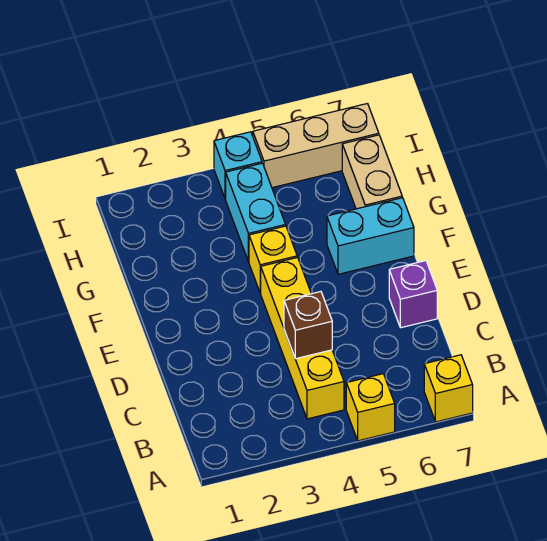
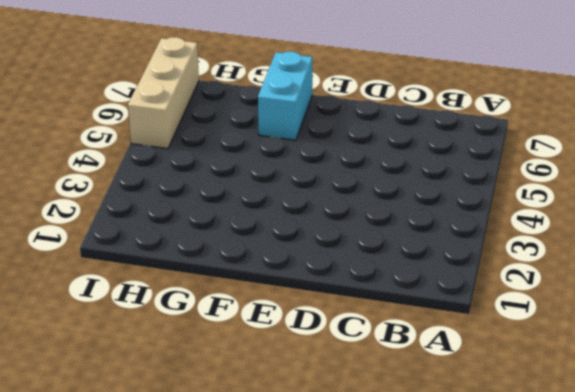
none -> yellow brick A5 level 1
none -> yellow brick A7 level 1

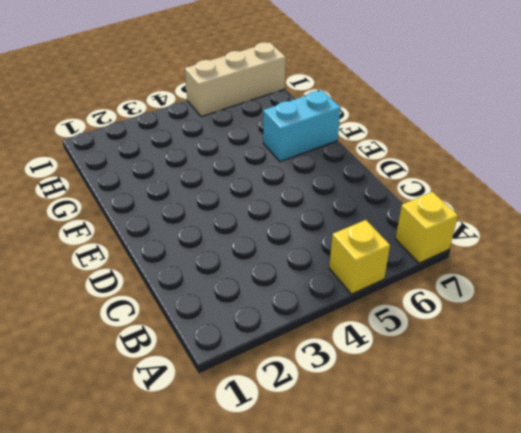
none -> yellow brick B4:E4 level 1
none -> purple brick D7 level 1

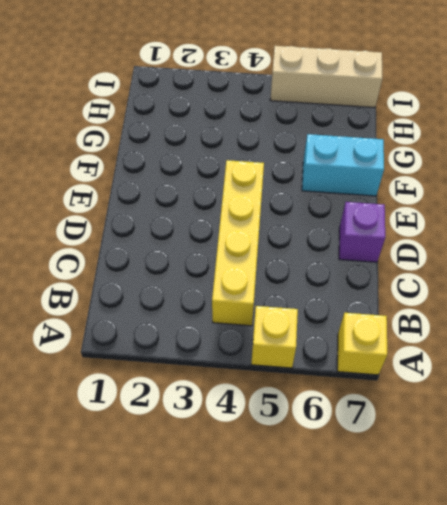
none -> yellow brick F4 level 1
none -> cyan brick G4:H4 level 1

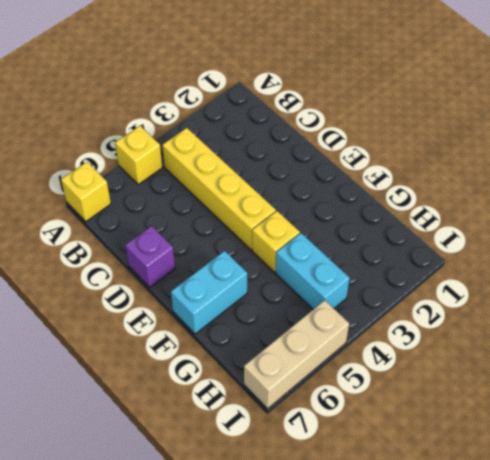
none -> tan brick G7:H7 level 1
none -> cyan brick I4 level 1

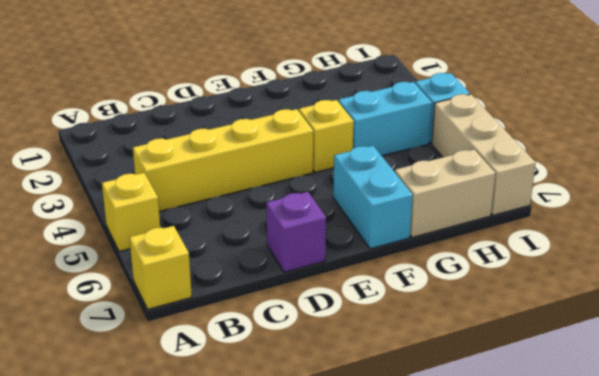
none -> brown brick C4 level 2

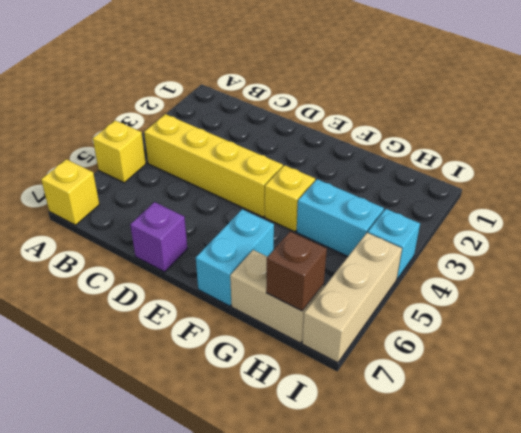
brown brick H7 level 2 -> brown brick C4 level 2

